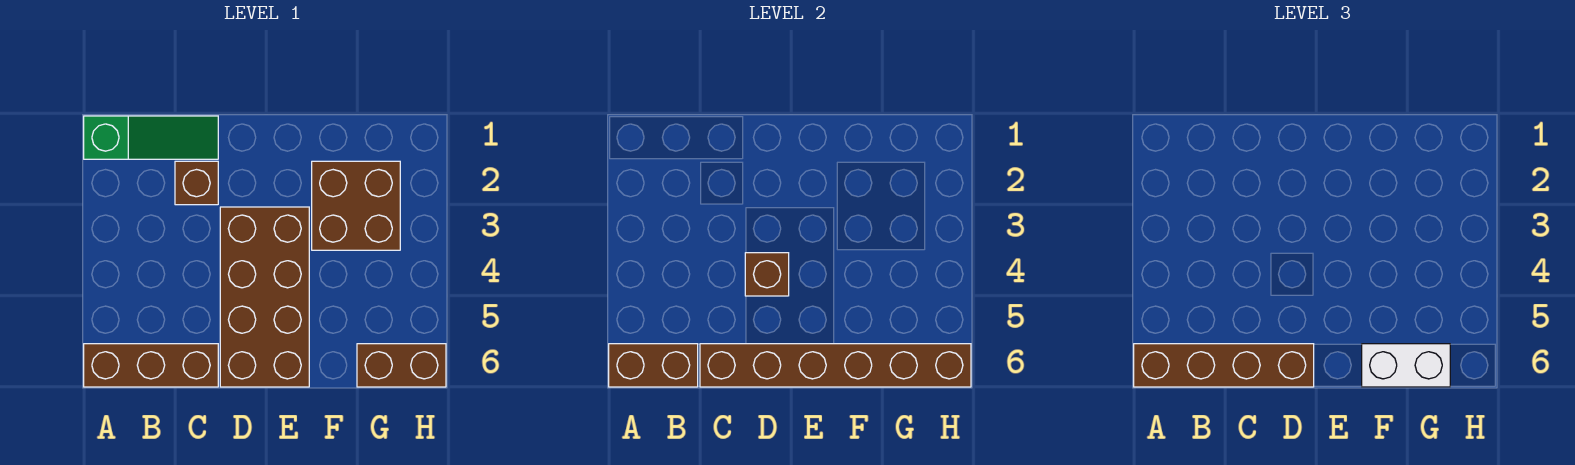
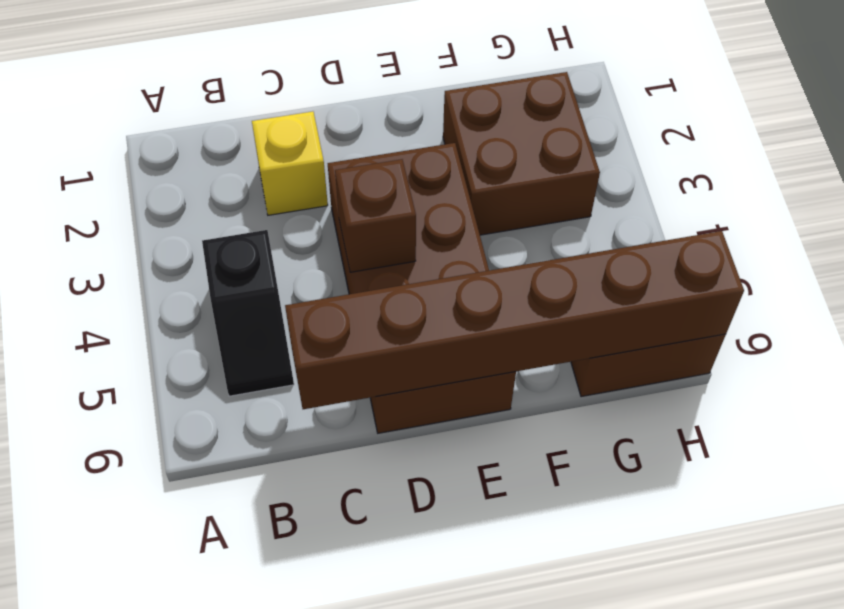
black slope B4:B5 level 1 top 4 -> none
yellow brick C2 level 1 -> brown brick C2 level 1
none -> green slope A1:C1 level 1 top A
none -> brown brick A6:C6 level 1

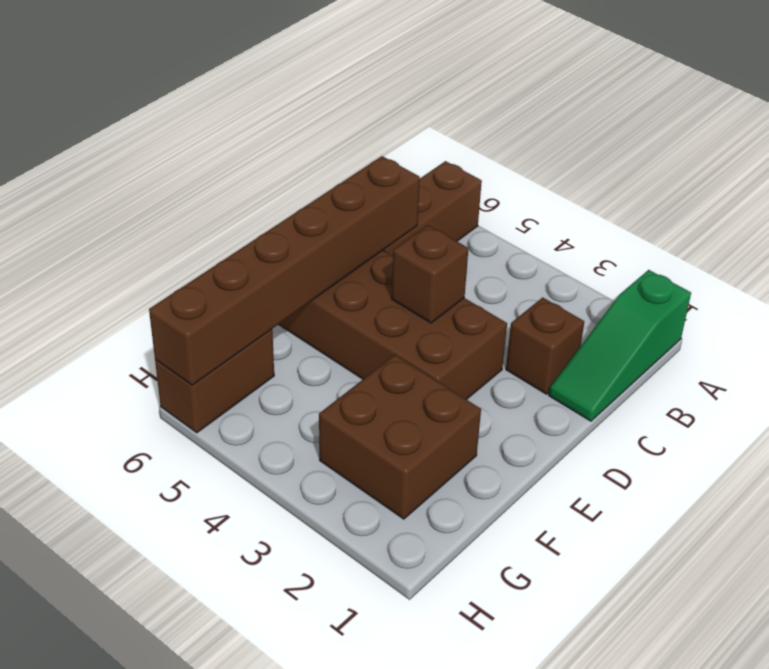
none -> brown brick A6:B6 level 2
none -> brown brick A6:D6 level 3

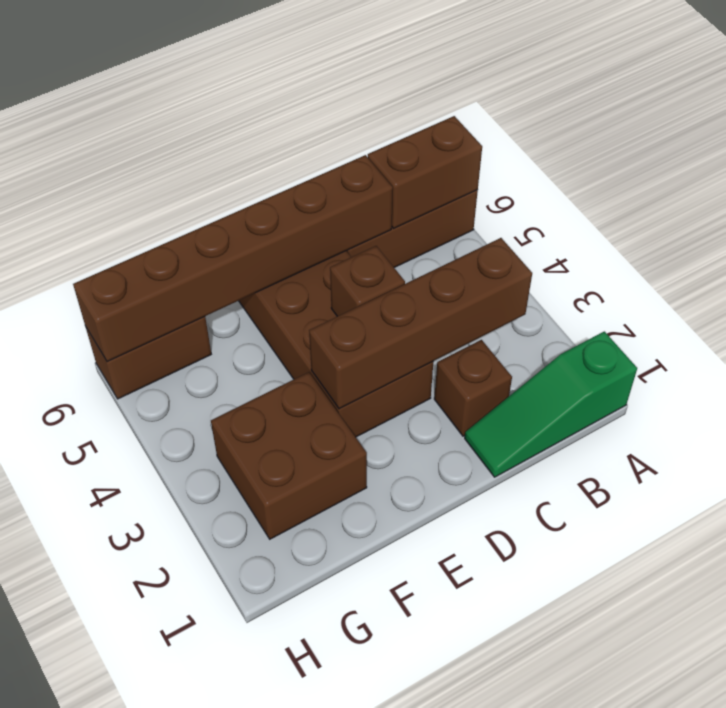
brown brick B3:E3 level 2 -> brown brick A6:D6 level 3
none -> white brick F6:G6 level 3

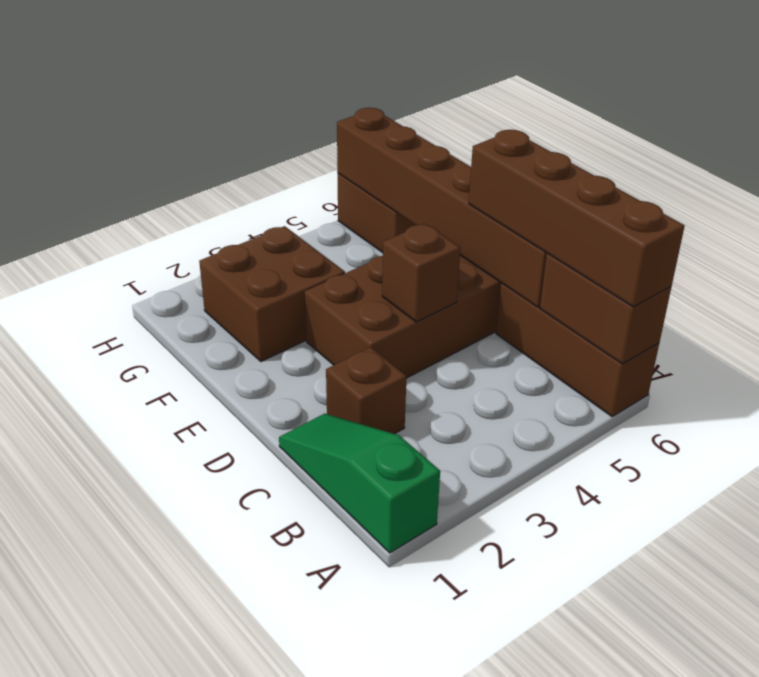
none -> white brick F6:G6 level 3

